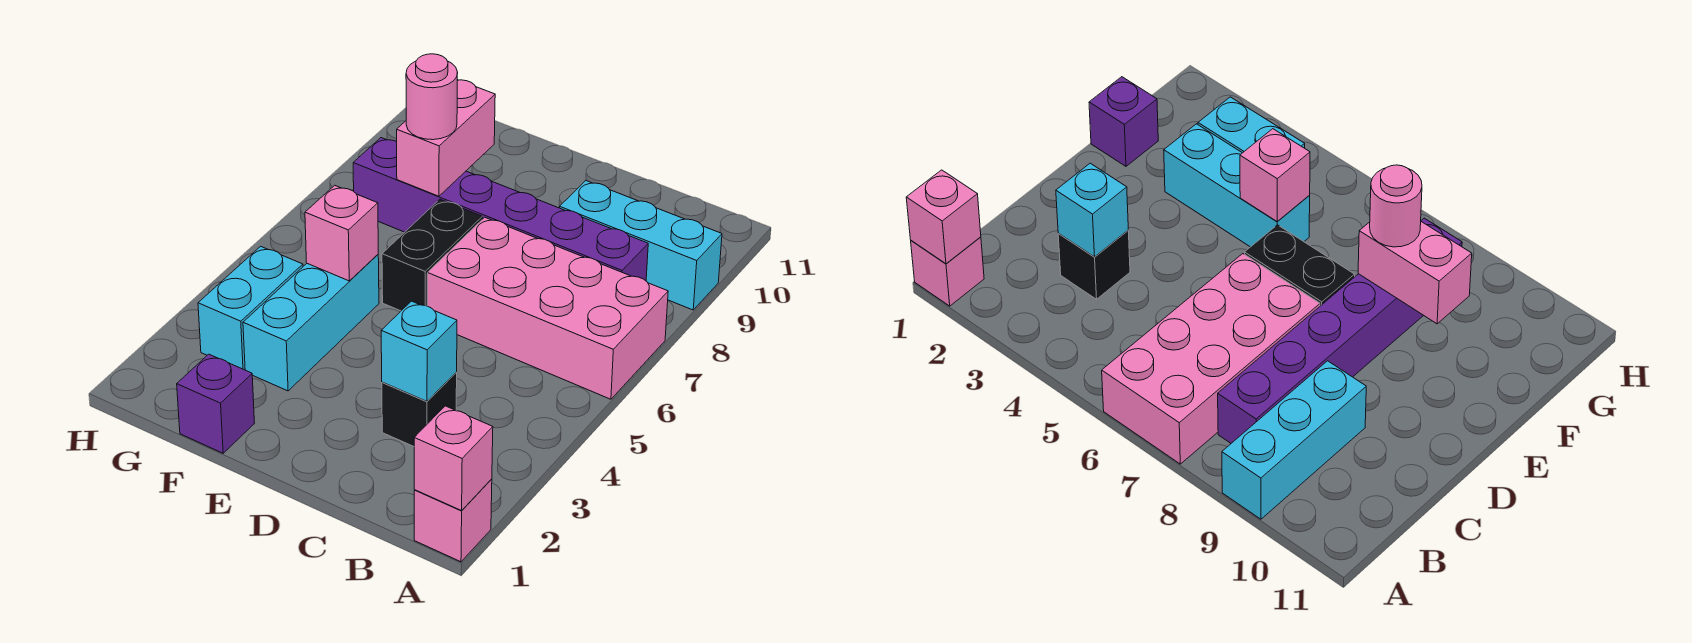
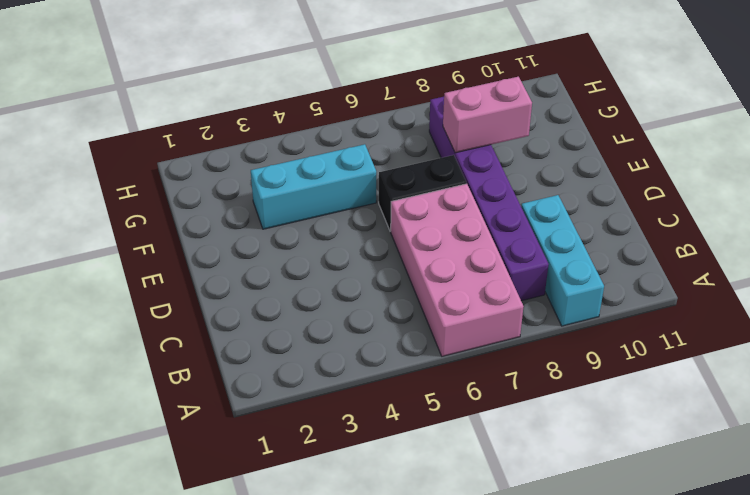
none -> pink brick A1 level 1
none -> black brick C3 level 1
none -> purple brick F1 level 1

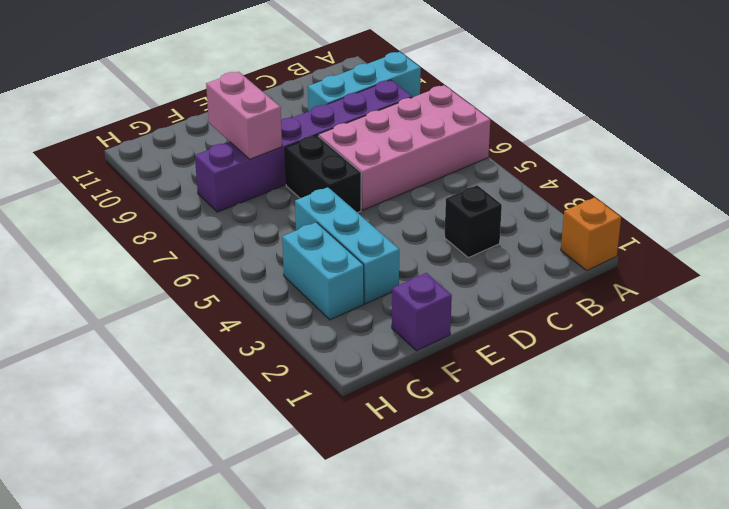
orange brick A1 level 1 -> pink brick A1 level 1
none -> pink brick A1 level 2
none -> cyan brick C3 level 2
none -> pink brick F5 level 2

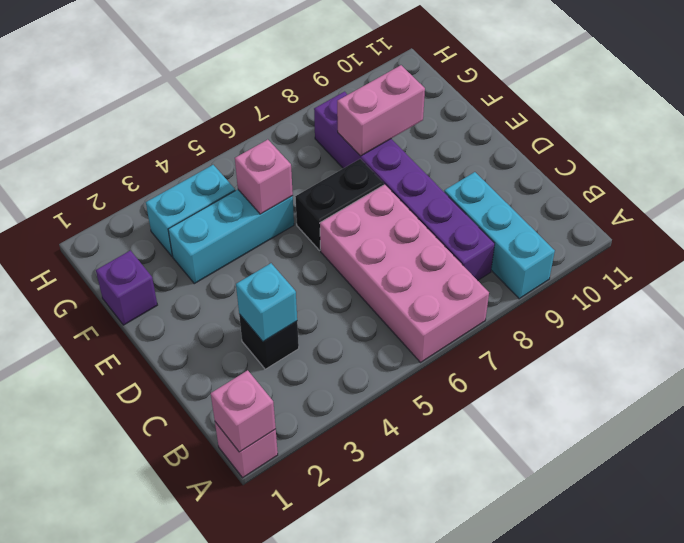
none -> pink round brick F8 level 3

